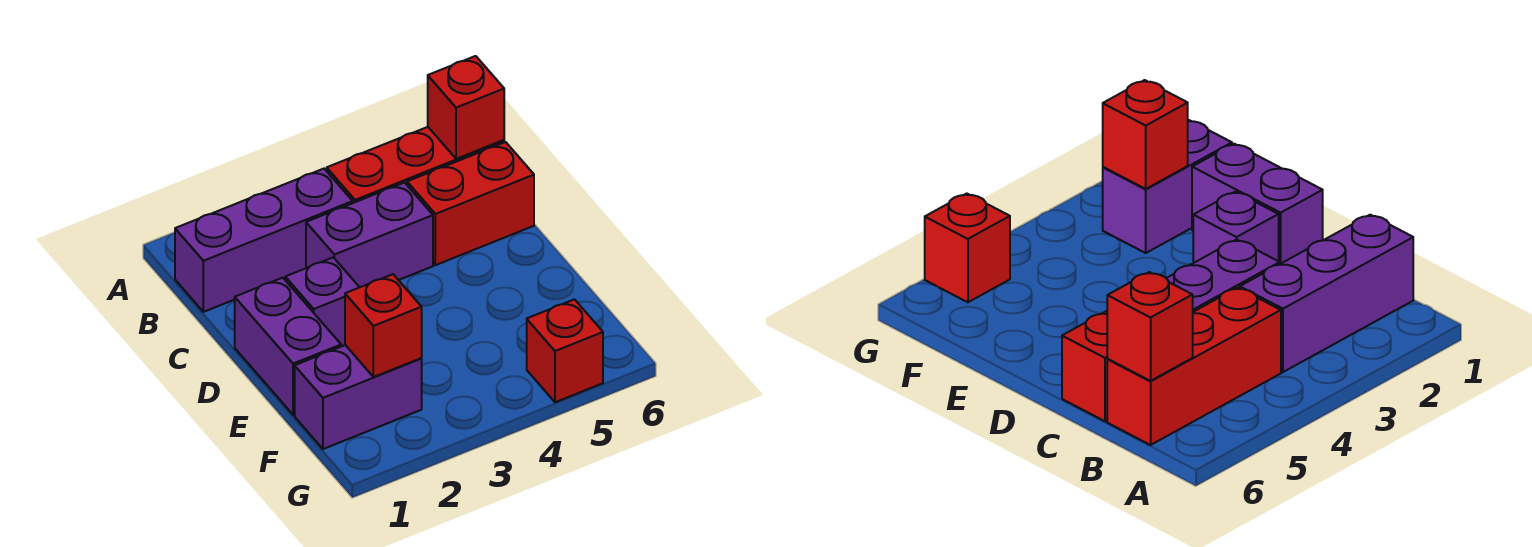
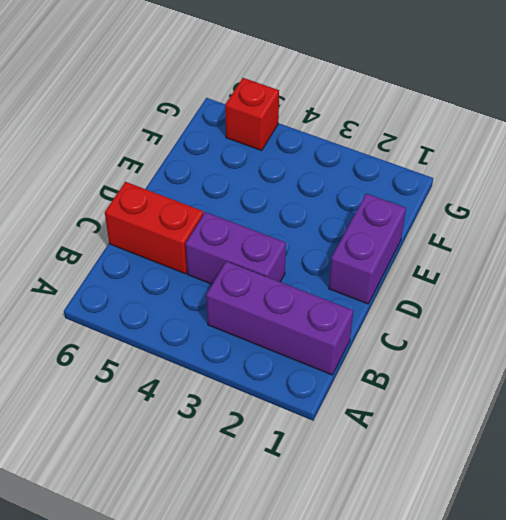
none -> red brick B4:B6 level 1
none -> purple brick D2 level 1

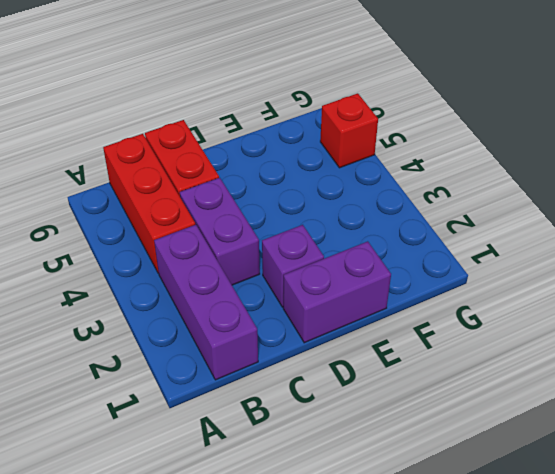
none -> purple brick F1:F2 level 1
none -> red brick B6 level 2

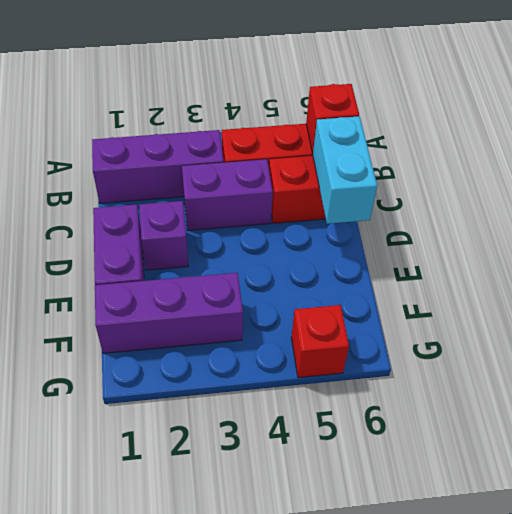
cyan brick C6:D6 level 2 -> none
purple brick F1:F3 level 1 -> purple brick F1:F2 level 1
none -> red brick F2 level 2

